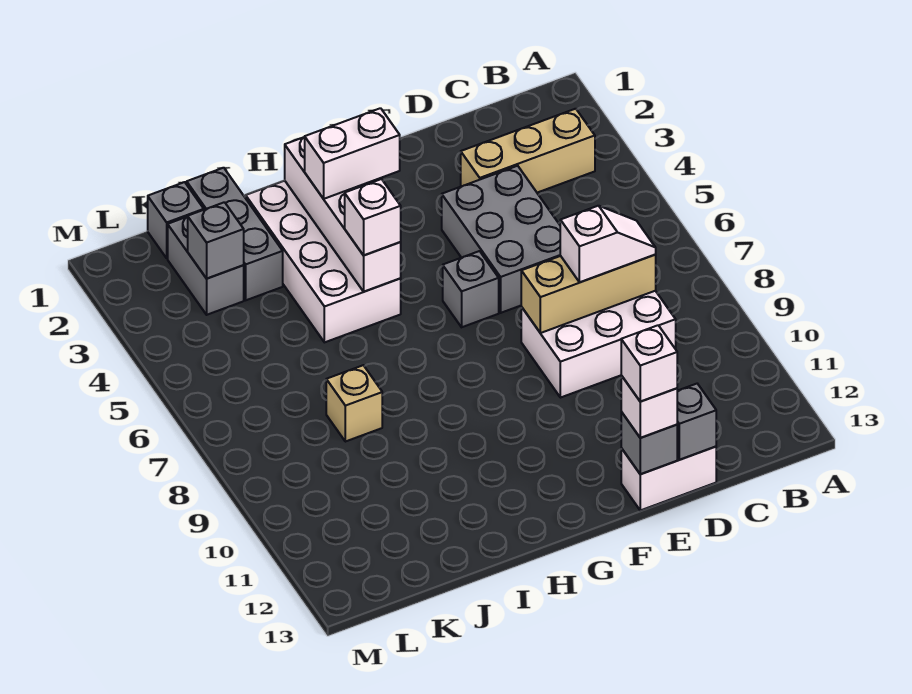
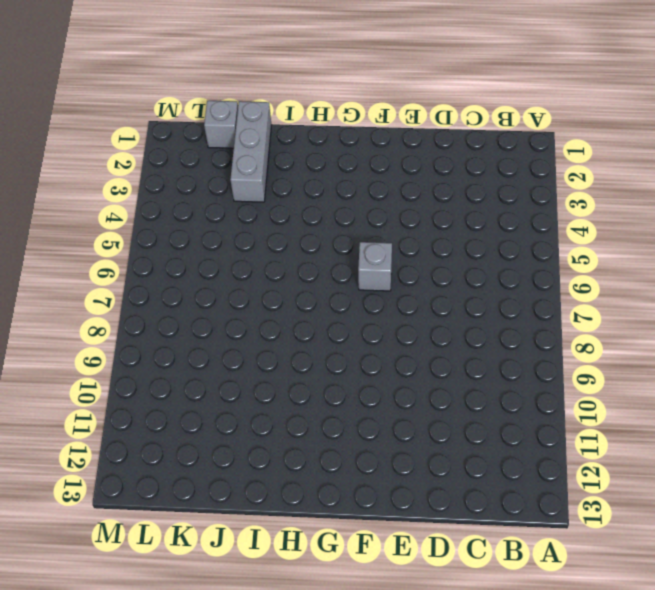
none -> tan brick B3:D3 level 1
none -> white brick C8:E9 level 1
none -> grey brick D4:E6 level 1

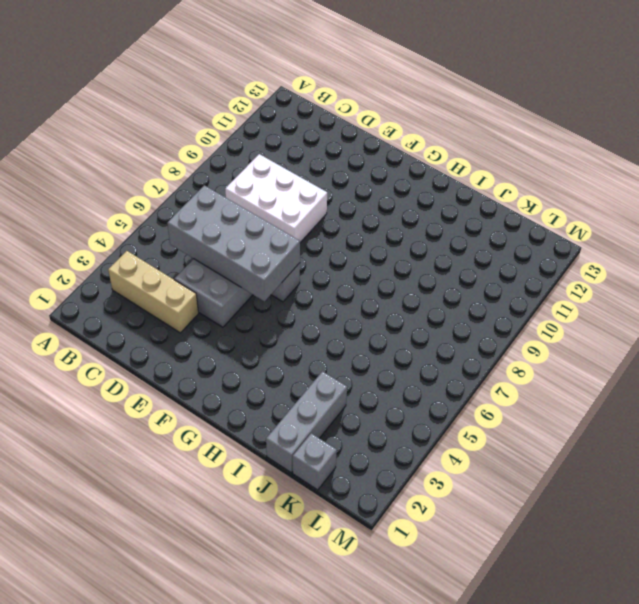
grey brick C5:F6 level 2 -> none
none -> white brick D13:E13 level 1
none -> white brick H2:I5 level 1
none -> tan brick J8 level 1

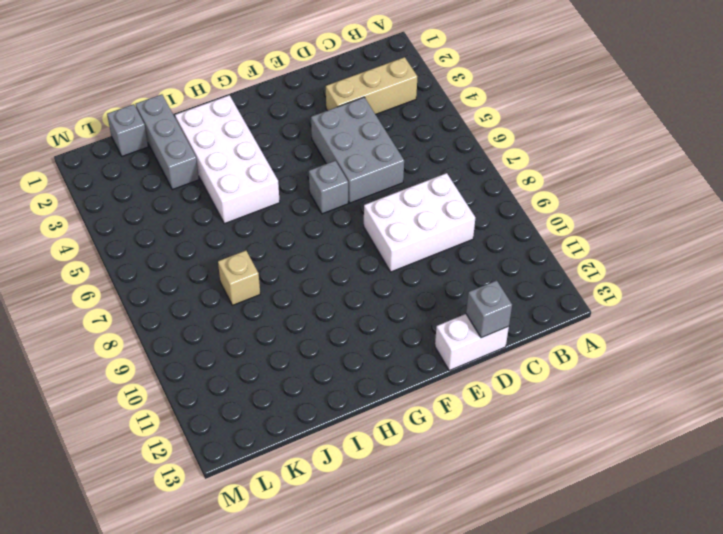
none -> grey brick K2:K3 level 1
none -> tan brick C8:E8 level 2
none -> grey brick E13 level 2

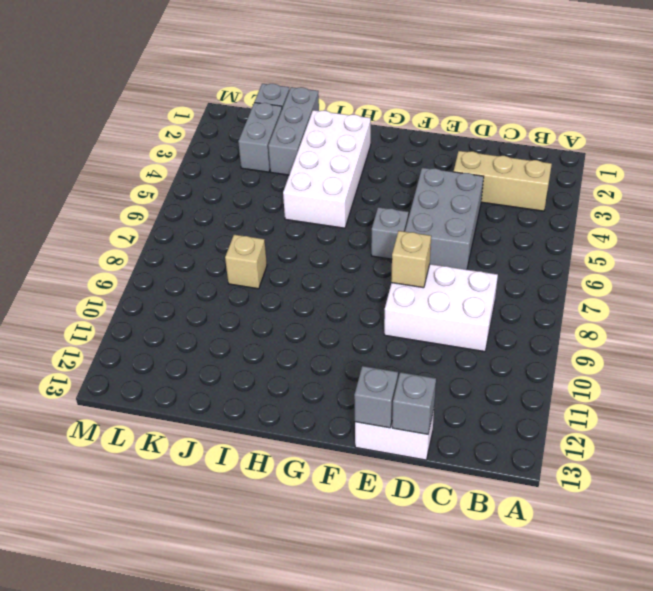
tan brick E8 level 2 -> tan brick C8:E8 level 2
none -> white brick H2:H5 level 2
none -> grey brick K3 level 2
none -> white slope C8:D8 level 3 top D

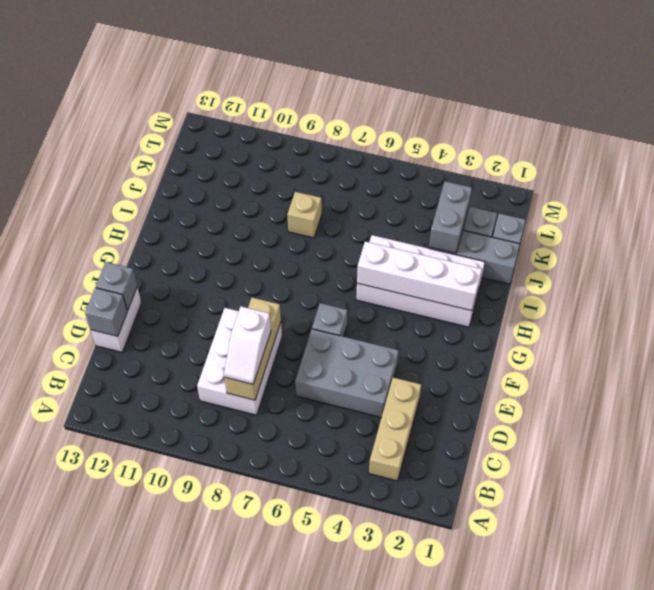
grey brick J3:K3 level 2 -> grey brick K3 level 2
none -> white brick E13 level 3
none -> white brick G3:H3 level 3
none -> white brick H5 level 3

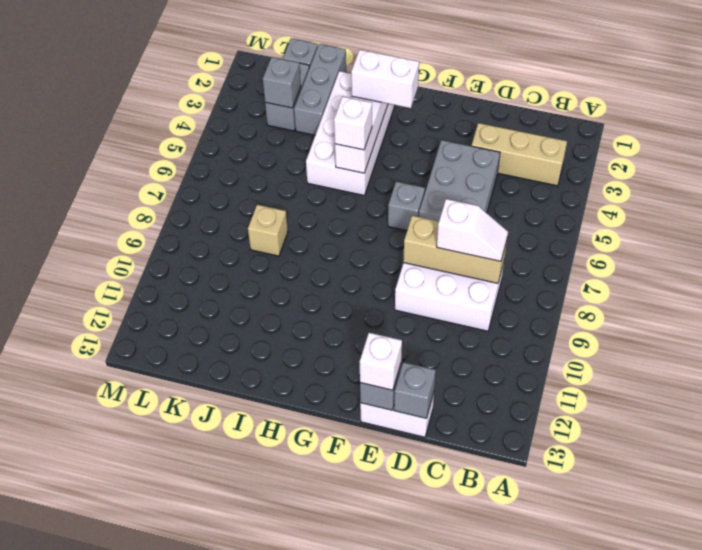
none -> white brick E13 level 4

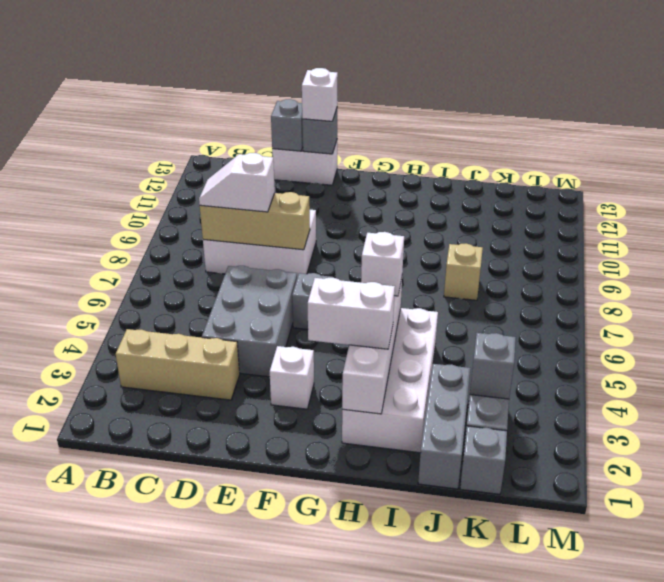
white brick F3 level 1 -> white brick E13 level 4

